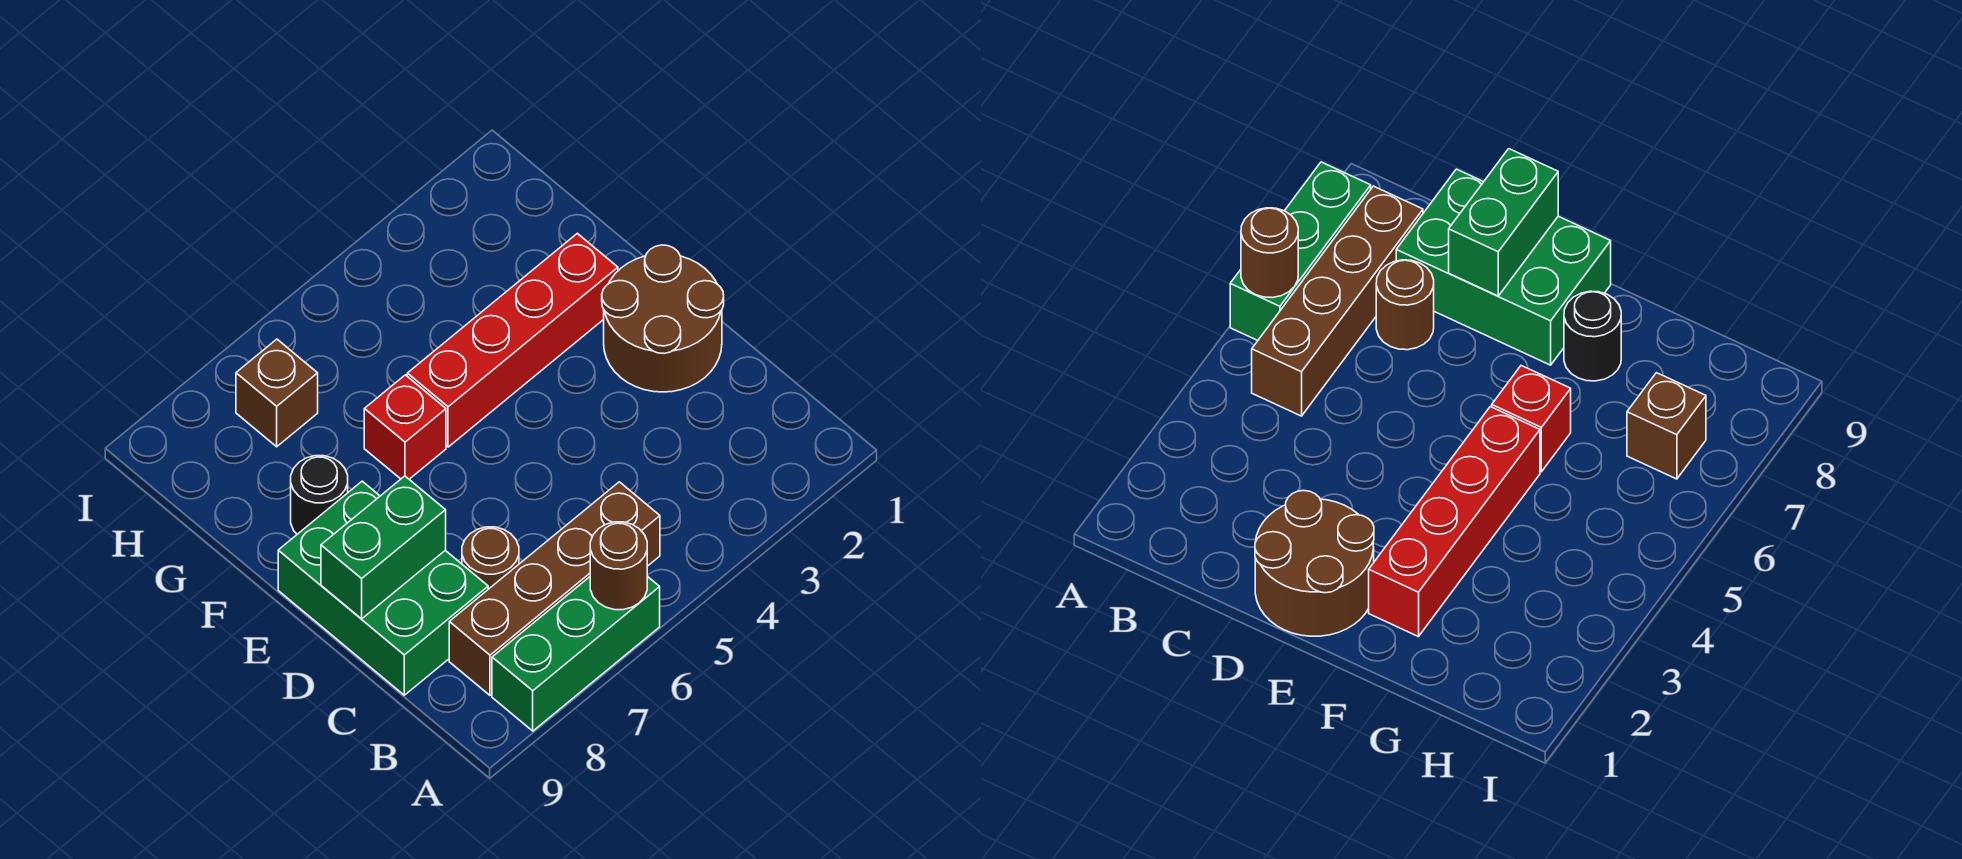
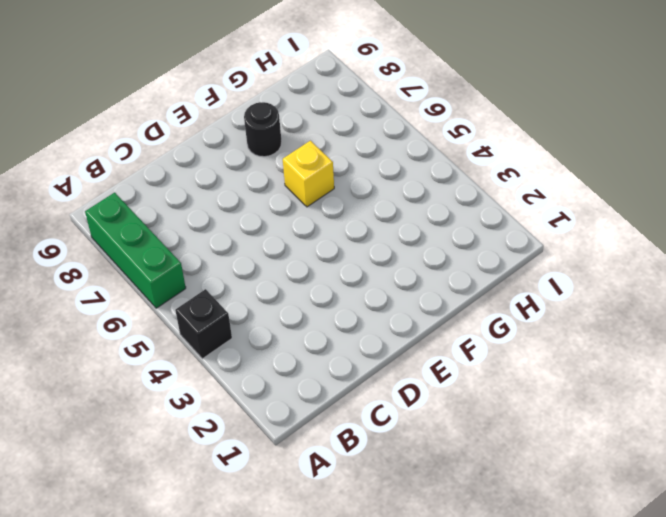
black brick A4 level 1 -> none
yellow brick F6 level 1 -> red brick F6 level 1
none -> brown brick B5:B8 level 1
none -> brown round brick C7 level 1

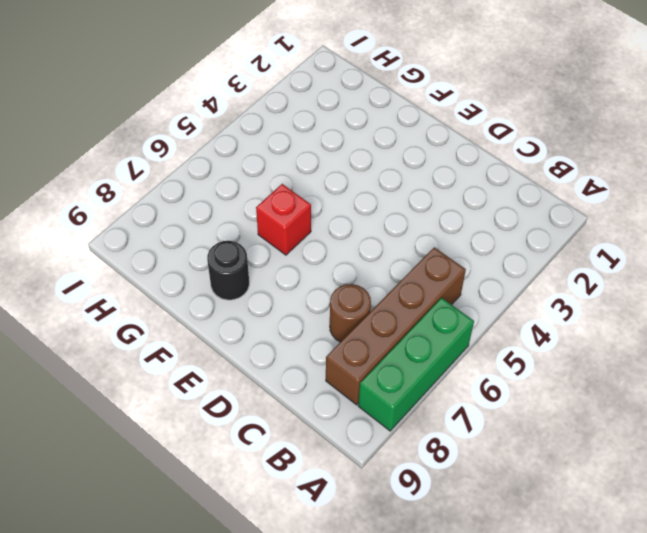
none -> green brick C8:E9 level 1
none -> brown round brick D1:E2 level 1

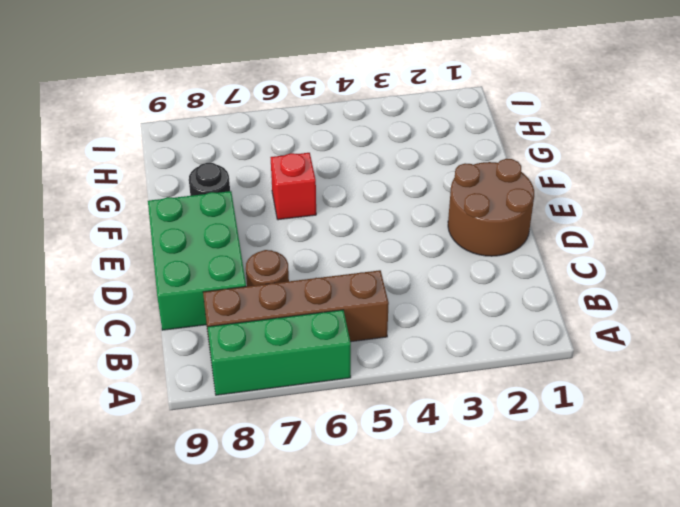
none -> red brick F2:F5 level 1
none -> brown brick H7 level 1

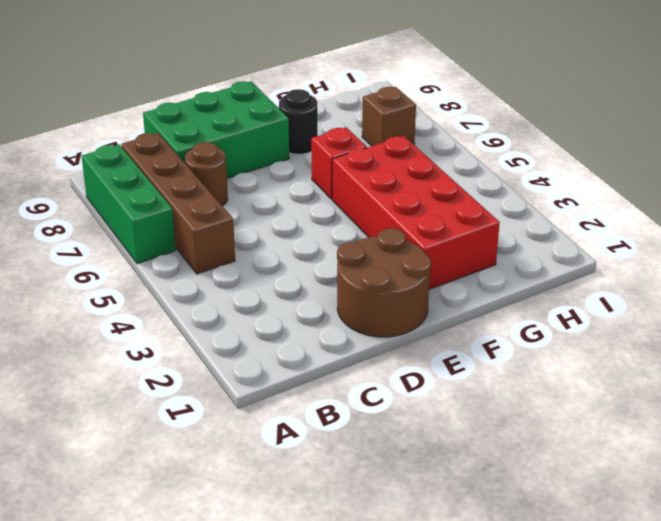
red brick F2:G5 level 1 -> red brick F2:F5 level 1
none -> brown round brick A6 level 2
none -> green brick D8:D9 level 2

